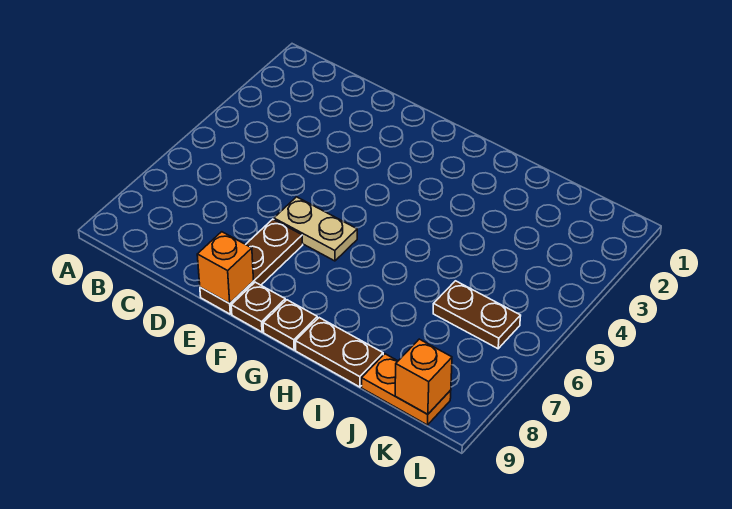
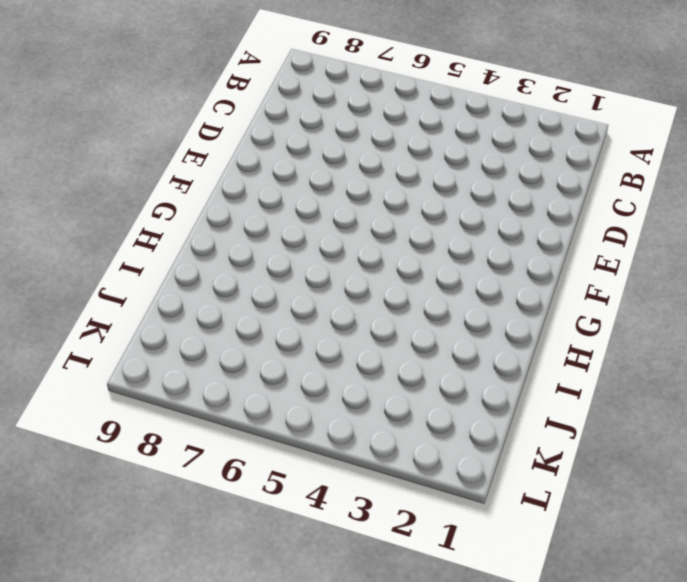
none -> tan plate E6:F6 level 1
none -> brown plate E7:E9 level 1

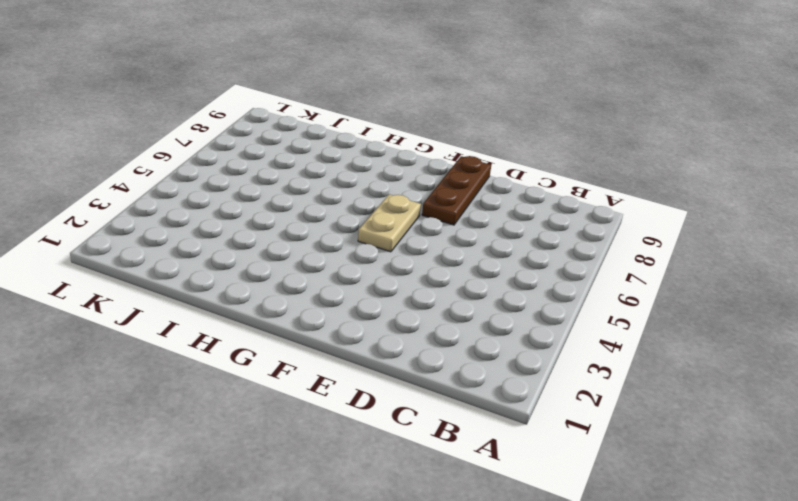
tan plate F5:F6 level 1 -> tan plate E6:F6 level 1
none -> brown plate F9 level 1
none -> brown plate G9 level 1

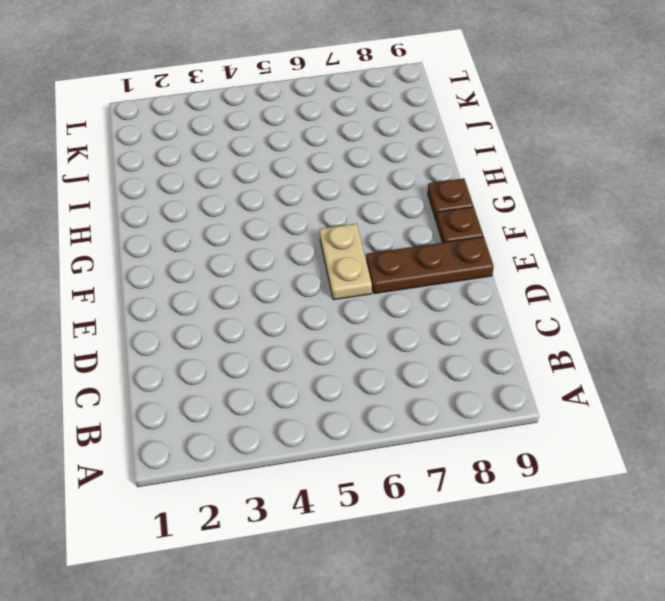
none -> brown plate H9:I9 level 1
none -> brown plate J6:K6 level 1

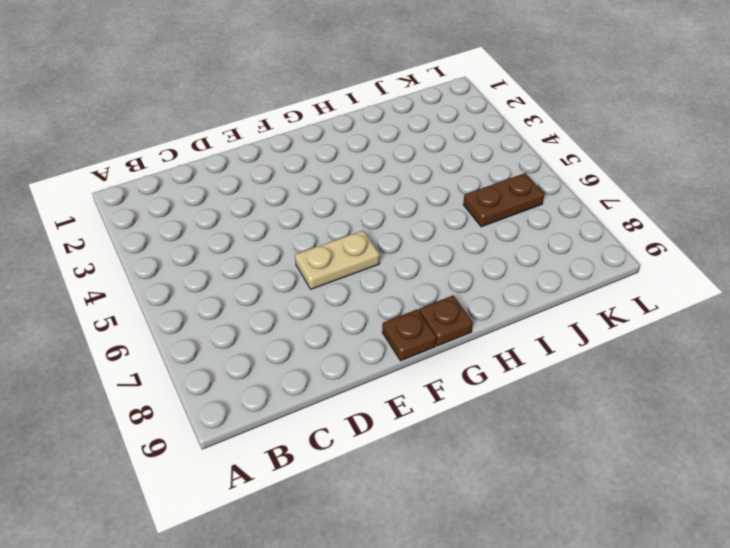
none -> brown plate E7:E9 level 1
none -> brown plate H9:I9 level 1

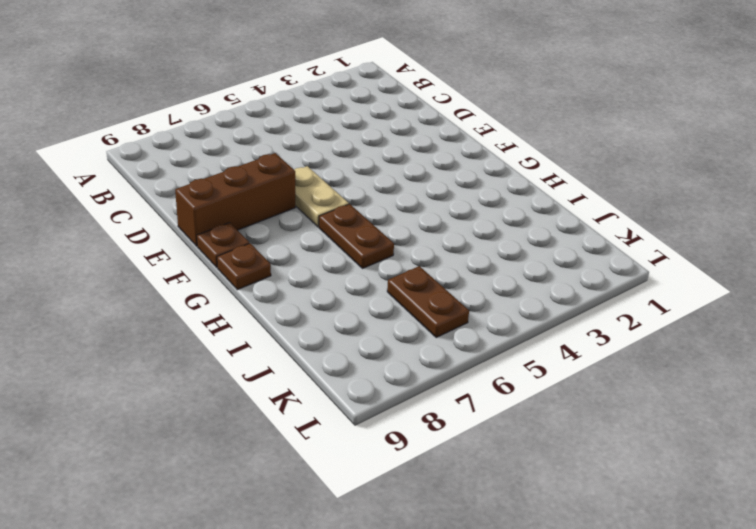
brown brick E7:E9 level 1 -> brown plate E7:E9 level 1
brown plate G6:H6 level 1 -> brown plate H9:I9 level 1
none -> orange plate J9:K9 level 1
none -> orange brick E9 level 2

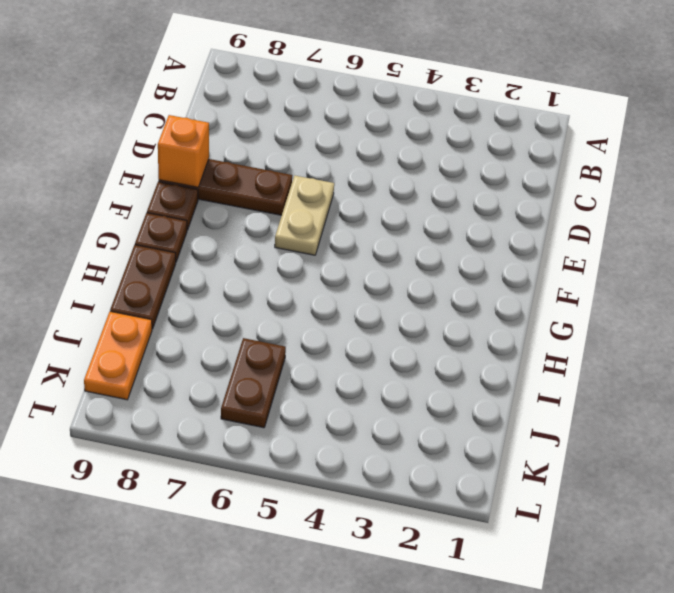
none -> orange brick K9 level 2

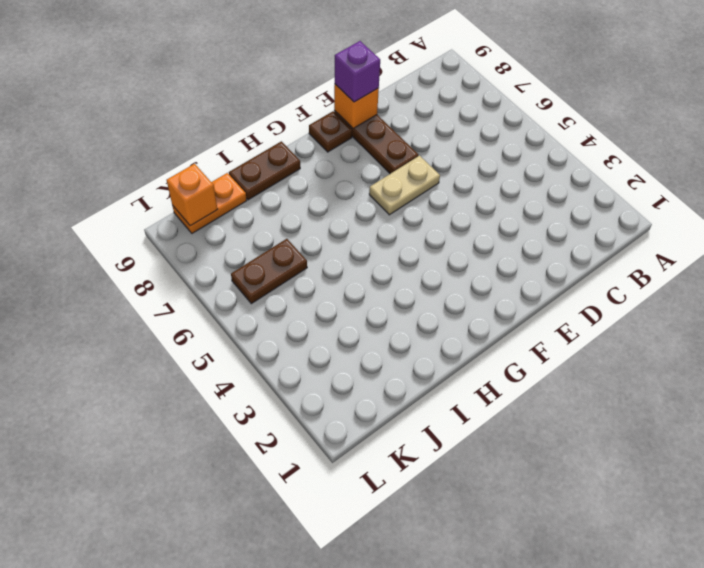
purple brick E9 level 3 -> none
none -> brown plate G9 level 1

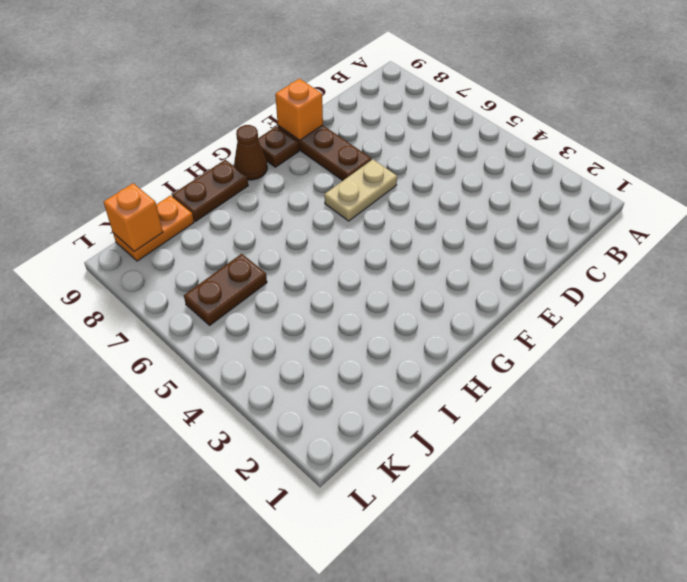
brown cone G9 level 1 -> brown plate G9 level 1

